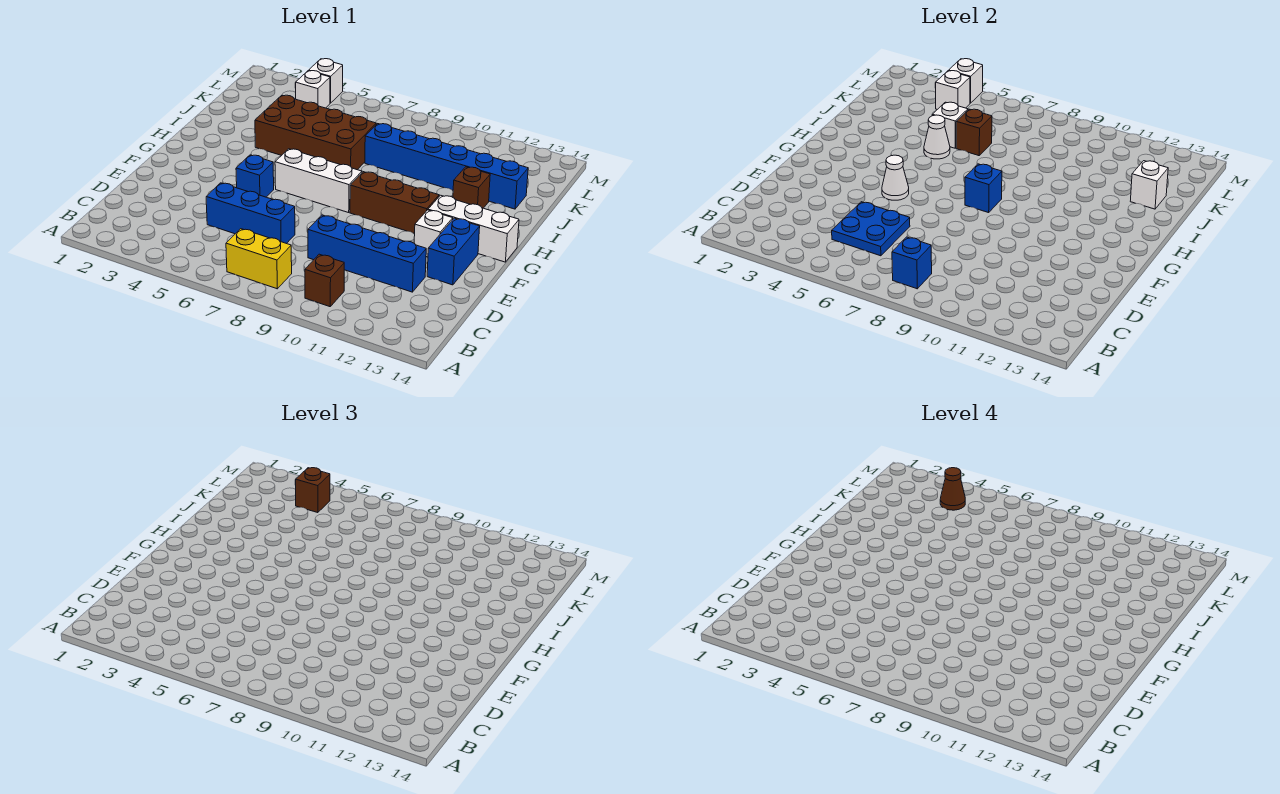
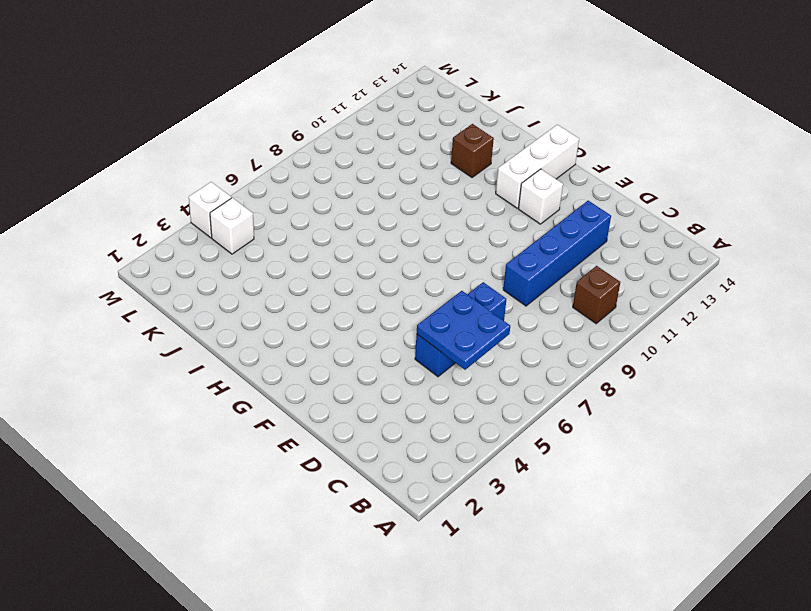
none -> yellow brick B7:B8 level 1
none -> blue brick E13:F13 level 1
none -> blue brick F5 level 1

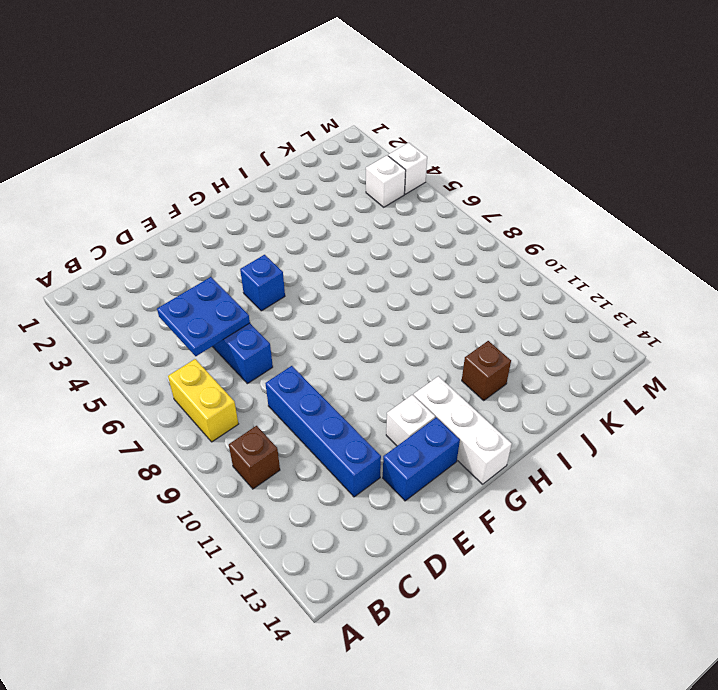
none -> white brick G6:G8 level 1
none -> brown brick G9:G11 level 1
none -> brown brick I4:J7 level 1

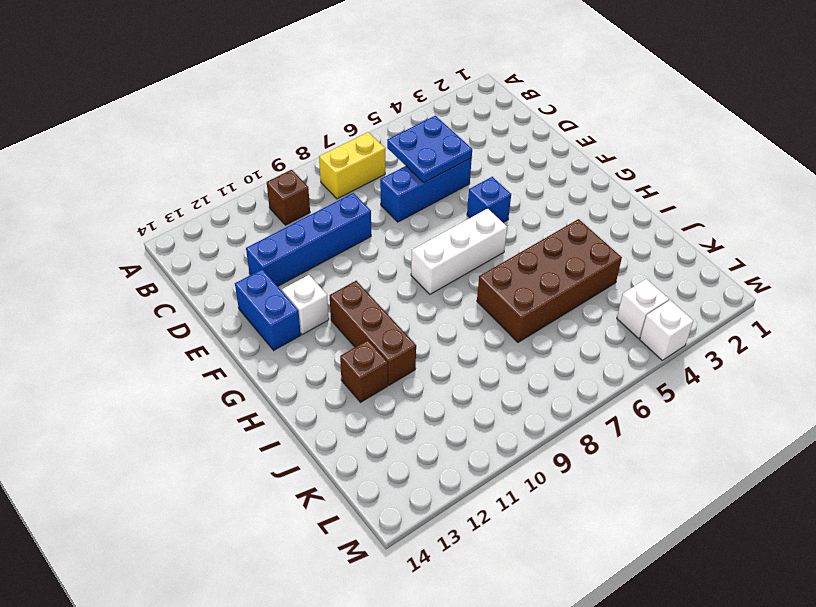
brown brick G11:I11 level 1 -> brown brick G9:G11 level 1
none -> white brick G12:G14 level 1
none -> blue brick J8:J13 level 1
none -> blue brick B8 level 2

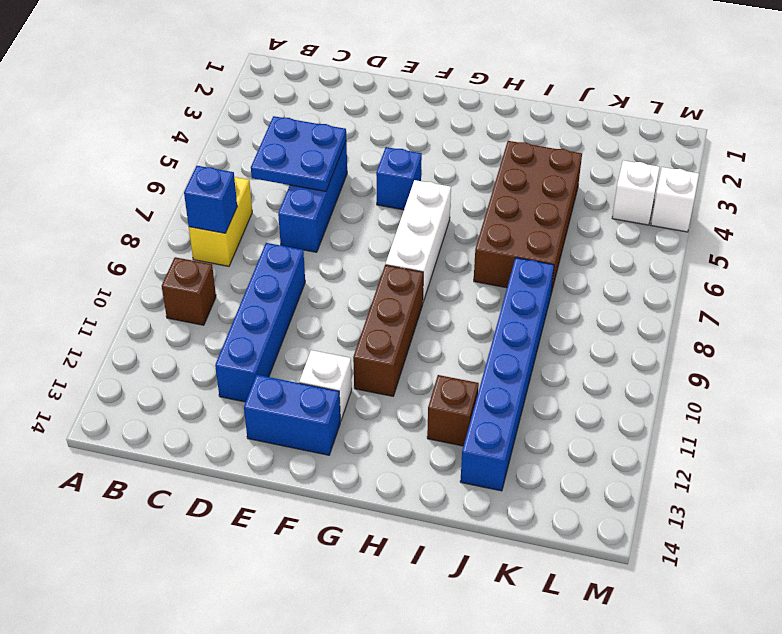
none -> white brick G12:G14 level 1
none -> white cone F5 level 2
none -> blue brick G8 level 2

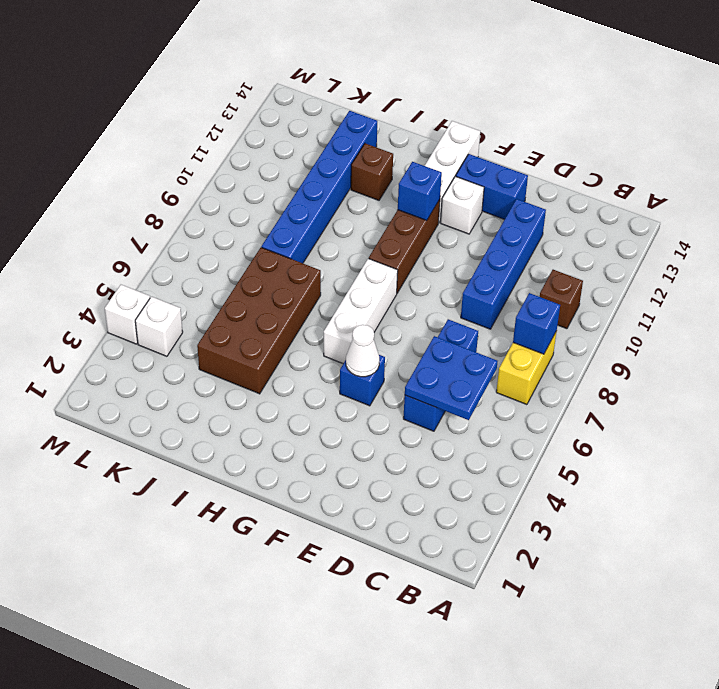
blue brick G11 level 2 -> blue brick G8 level 2
none -> white cone I5 level 2
none -> white brick J5 level 2
none -> brown brick J6 level 2

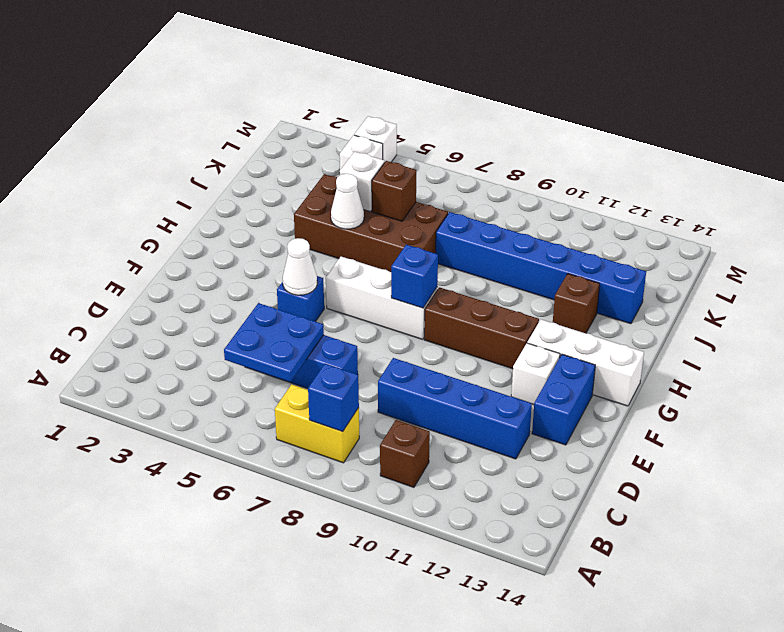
none -> white brick J13 level 2
none -> white brick L4 level 2
none -> white brick M4 level 2

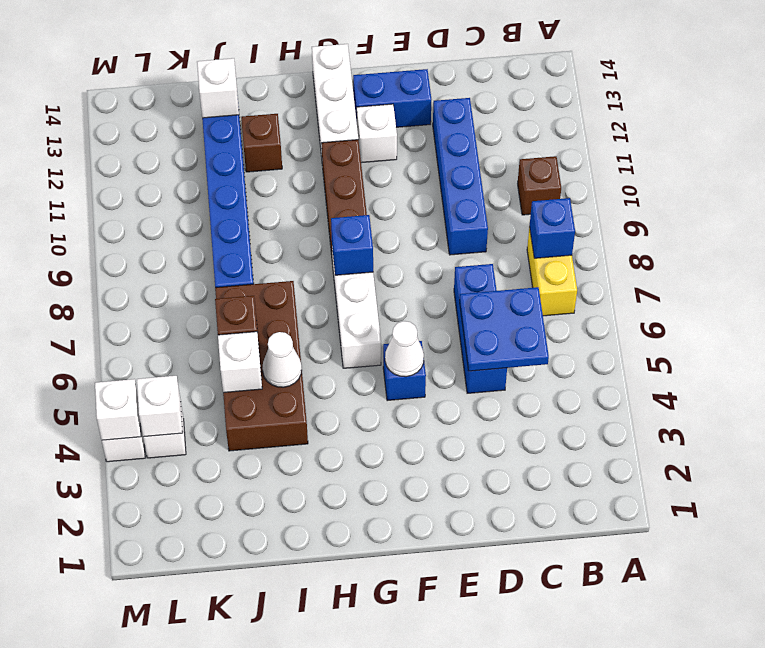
none -> brown brick L4 level 3
none -> brown cone L4 level 4

